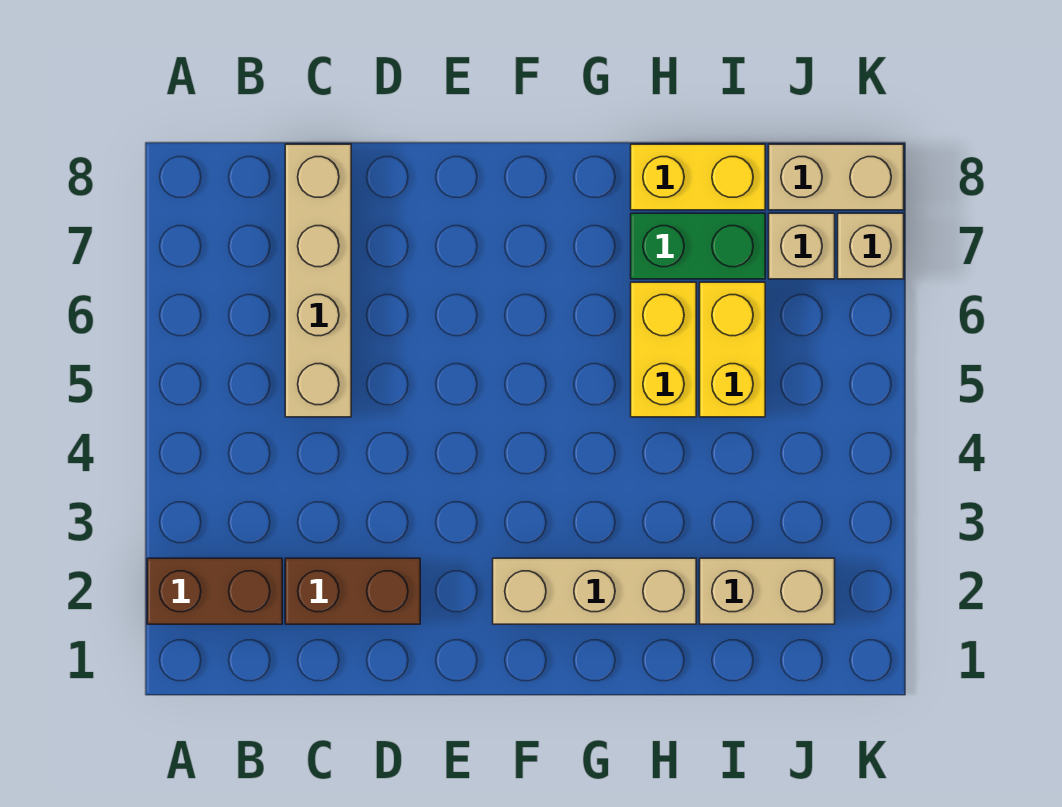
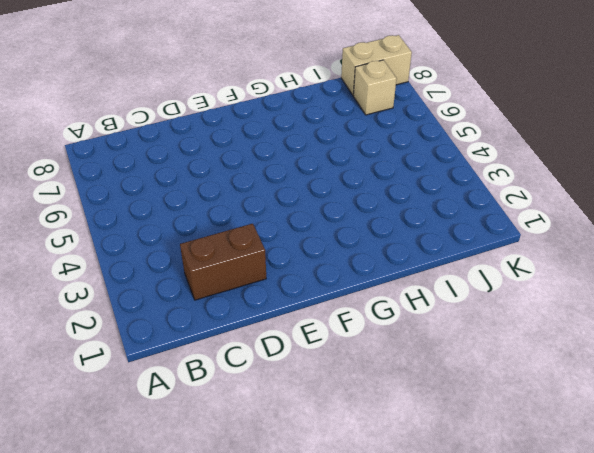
none -> brown brick A2:B2 level 1
none -> tan brick C5:C8 level 1
none -> tan brick F2:H2 level 1

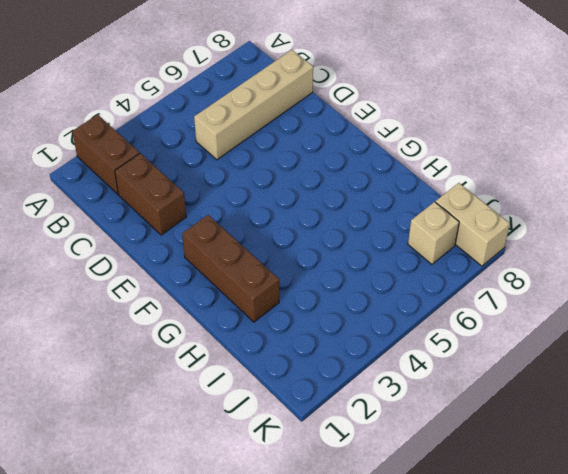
brown brick F2:H2 level 1 -> tan brick F2:H2 level 1
none -> yellow brick H5:H6 level 1
none -> green brick H7:I7 level 1
none -> yellow brick H8:I8 level 1

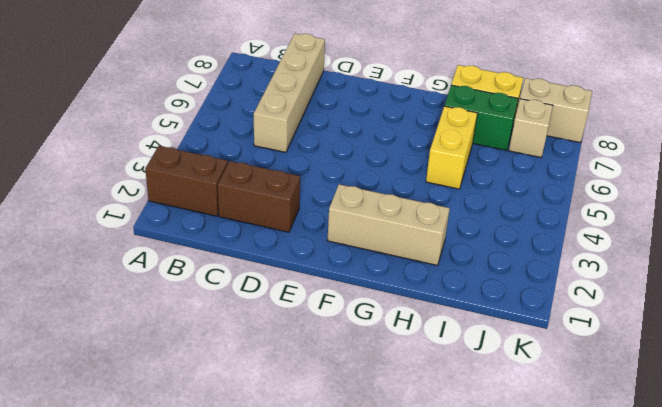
none -> tan brick I2:J2 level 1
none -> yellow brick I5:I6 level 1
none -> tan brick K7 level 1

